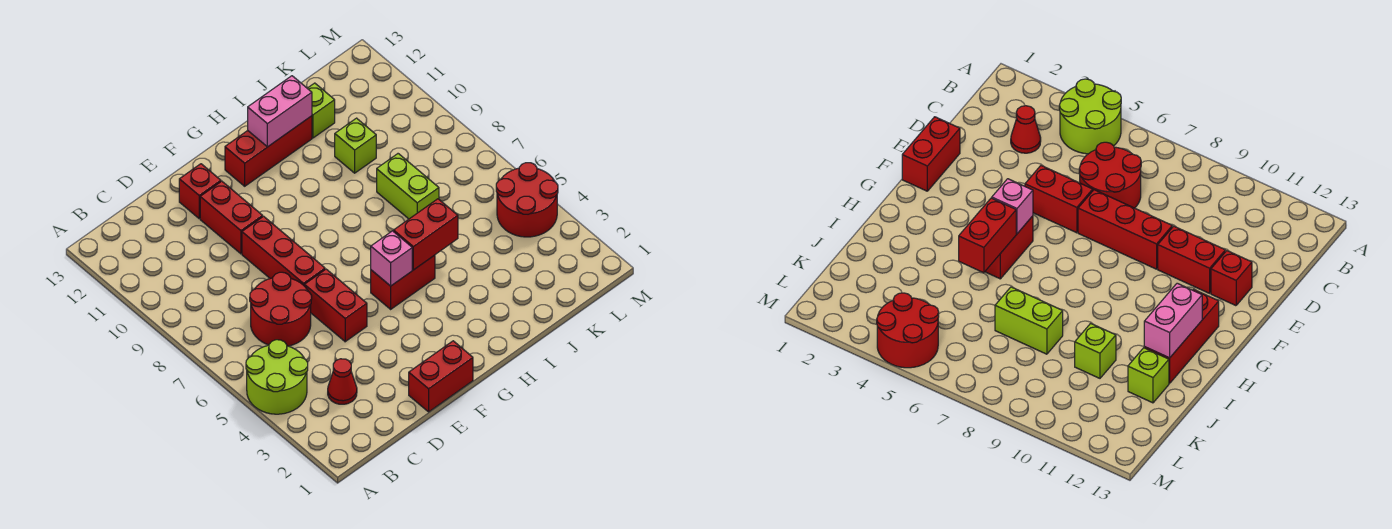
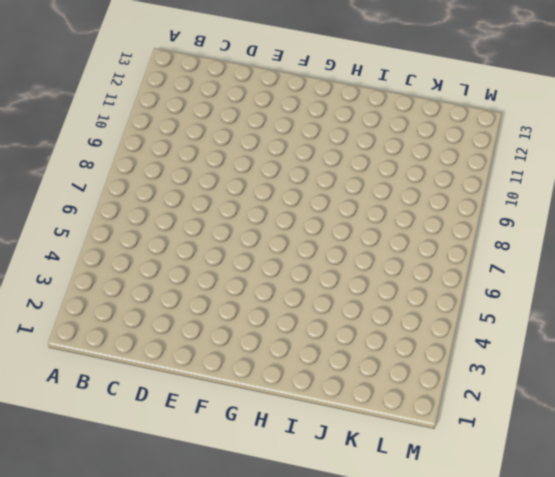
none -> lime round brick A4:B5 level 1
none -> red cone C3 level 1
none -> red round brick C6:D7 level 1

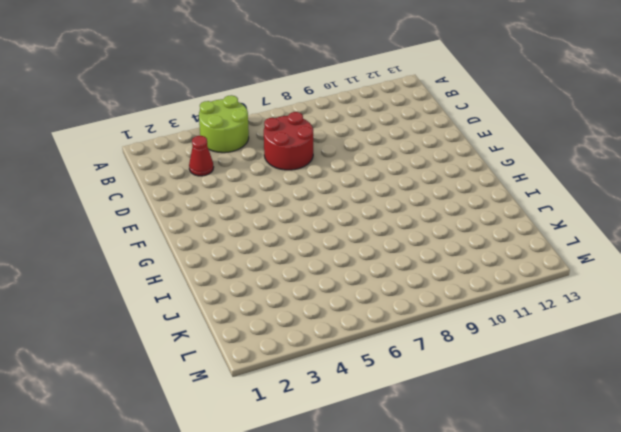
none -> red brick E1:F1 level 1
none -> red brick E5:E6 level 1
none -> red brick E7:E9 level 1

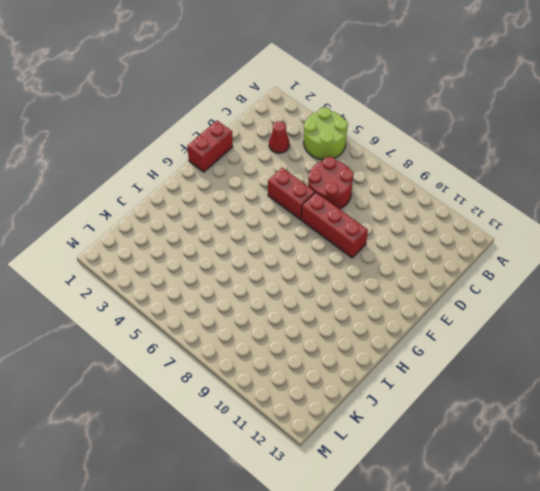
none -> red brick E10:E11 level 1
none -> red brick E12 level 1
none -> red brick G5:H5 level 1

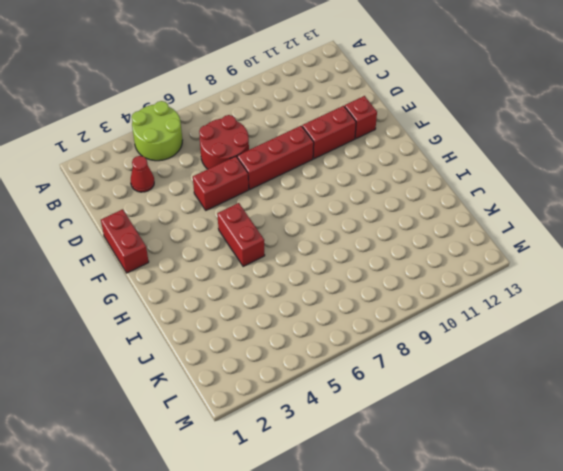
none -> red brick G12:I12 level 1
none -> lime brick J7:J8 level 1
none -> lime brick J10 level 1

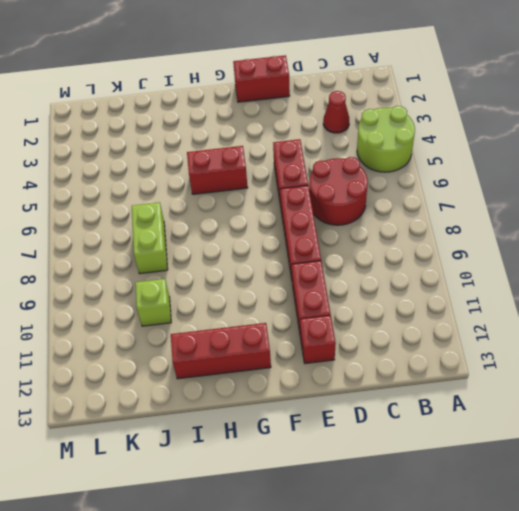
none -> lime brick J12 level 1
none -> red round brick L4:M5 level 1
none -> pink brick G5 level 2

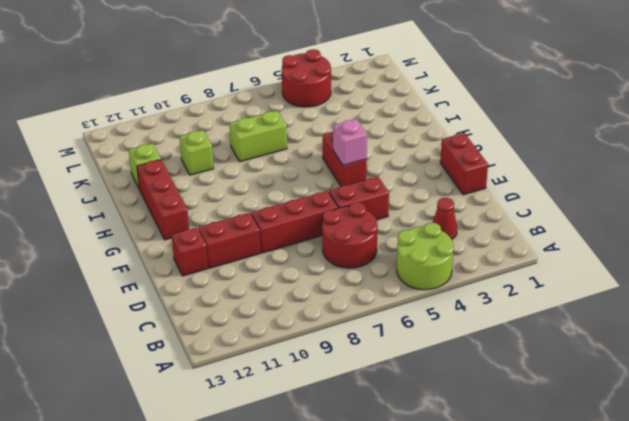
none -> red brick H5:I5 level 2
none -> pink brick H12:I12 level 2

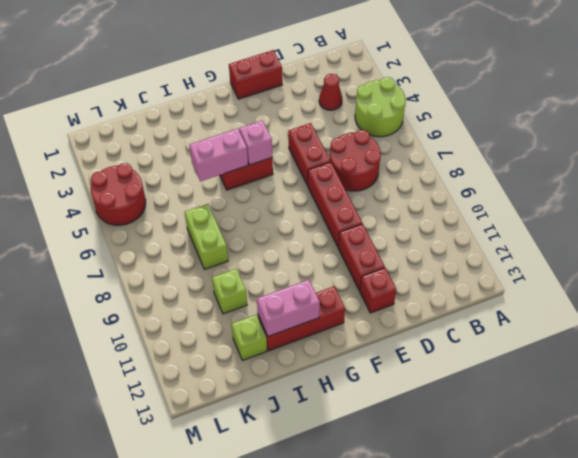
pink brick H5:I5 level 2 -> red brick H5:I5 level 2

